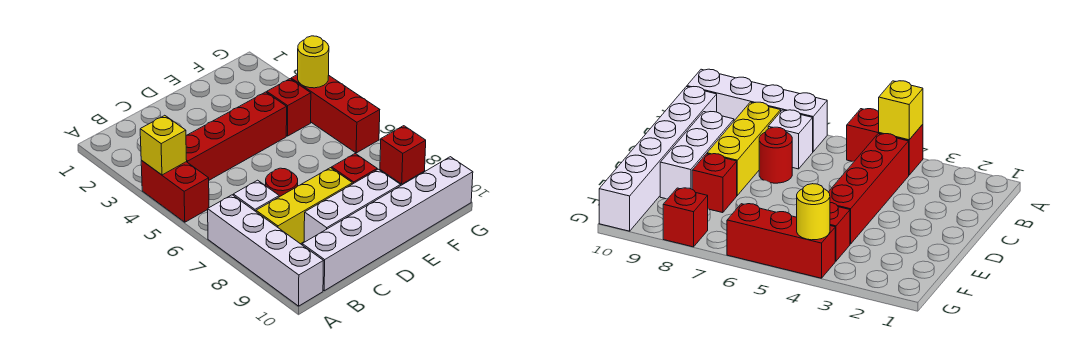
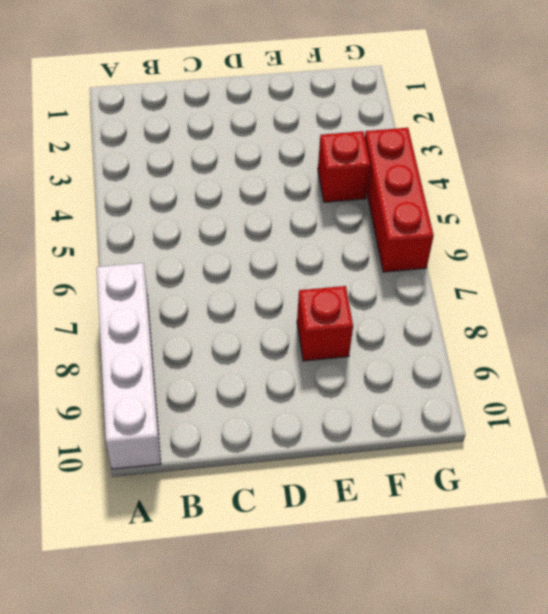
none -> red brick A4:A5 level 1
none -> red brick B4:E4 level 1
none -> white brick B7 level 1

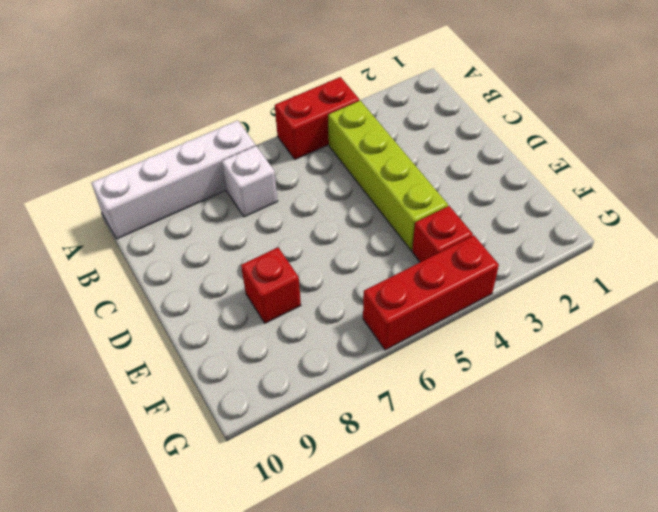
lime brick B4:E4 level 1 -> red brick B4:E4 level 1
none -> yellow brick B8:D8 level 1
none -> white brick B10:G10 level 1
none -> red round brick C7 level 1

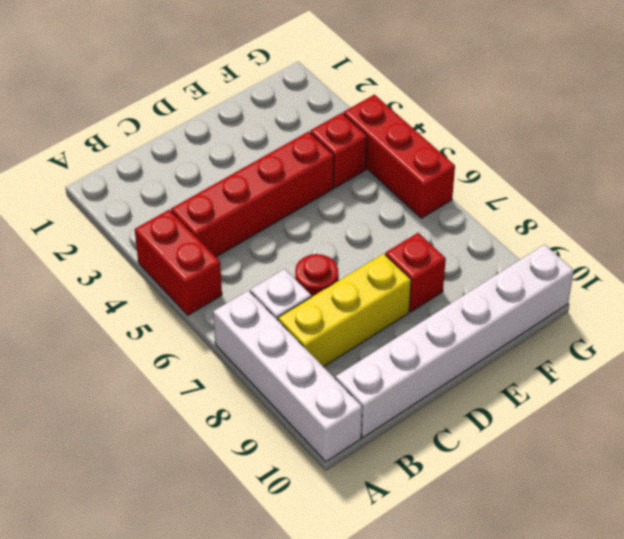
none -> white brick C9:E9 level 1
none -> red brick G8 level 1
none -> yellow brick A4 level 2

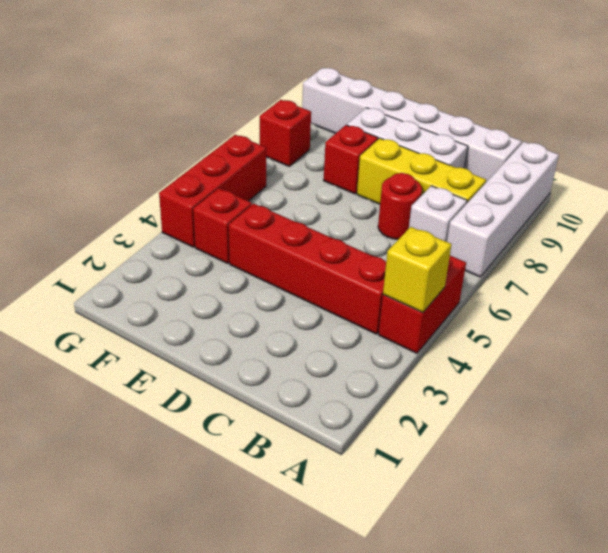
none -> yellow round brick G4 level 2

